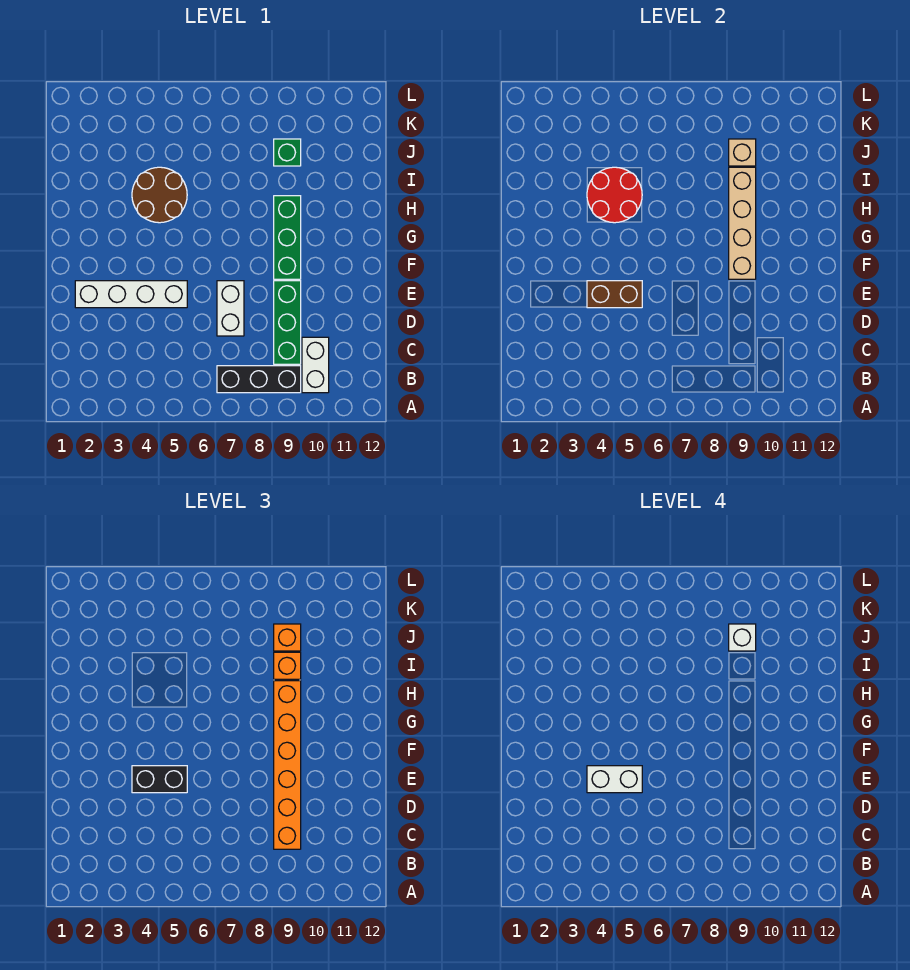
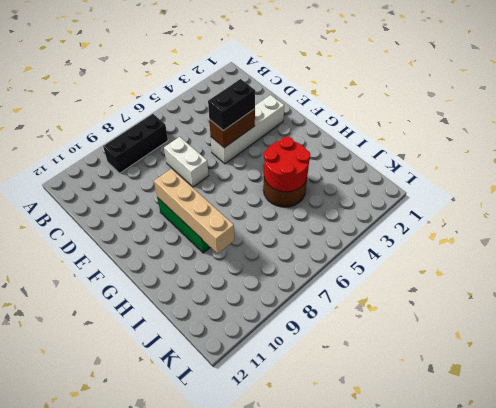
none -> white brick B10:C10 level 1
none -> green brick C9:E9 level 1
none -> green brick J9 level 1

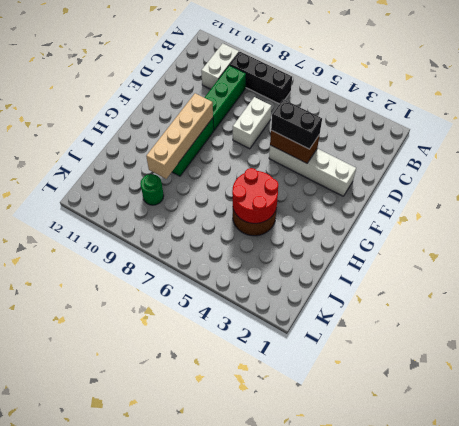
green round brick J9 level 1 -> green brick J9 level 1
none -> tan brick J9 level 2
none -> orange brick C9:H9 level 3
none -> orange brick I9 level 3

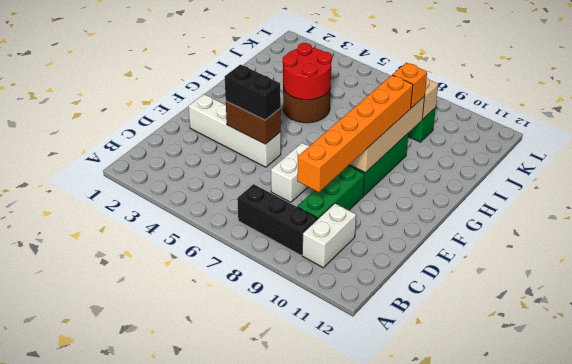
none -> orange brick J9 level 3
none -> white brick E4:E5 level 4
none -> white brick J9 level 4

